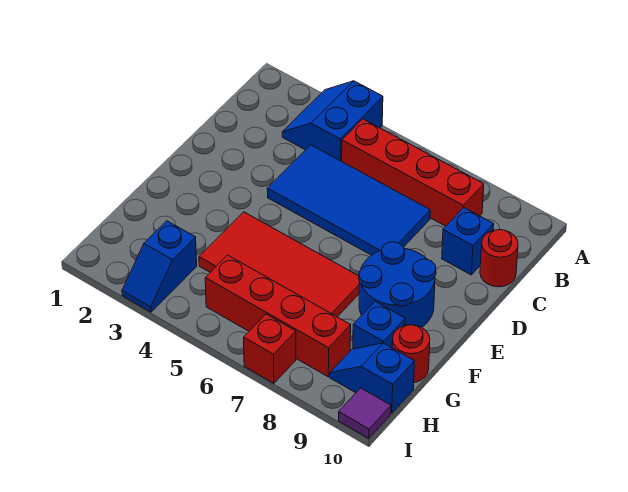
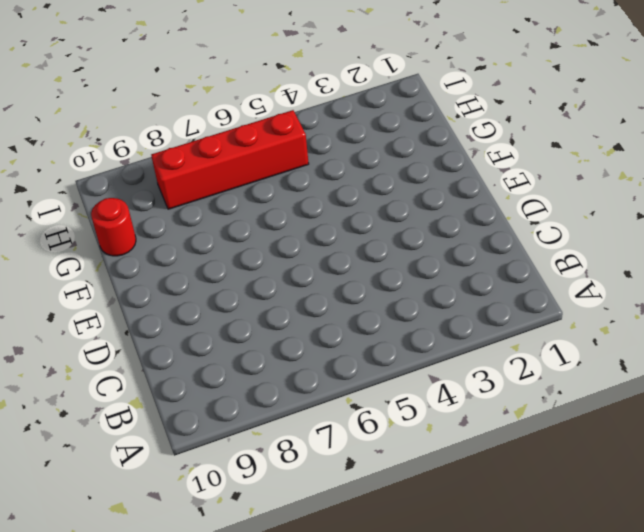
none -> blue slope A3:B4 level 1 top 4
none -> red brick B5:B8 level 1
none -> blue tile C4:D7 level 1

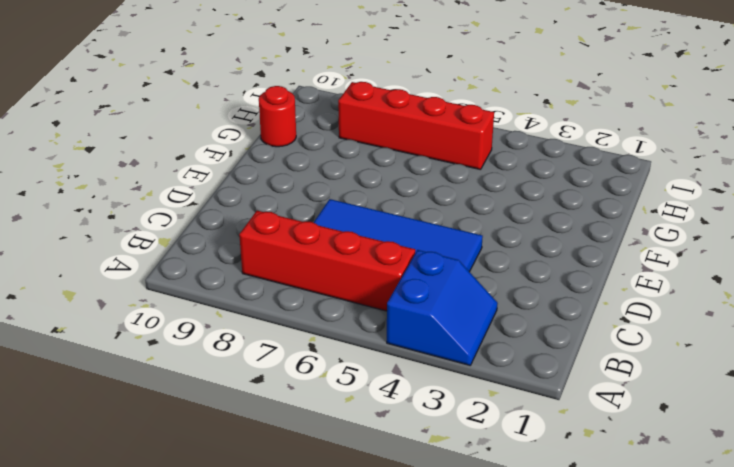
none -> blue brick C9 level 1
none -> red round brick C10 level 1
none -> blue round brick E8:F9 level 1

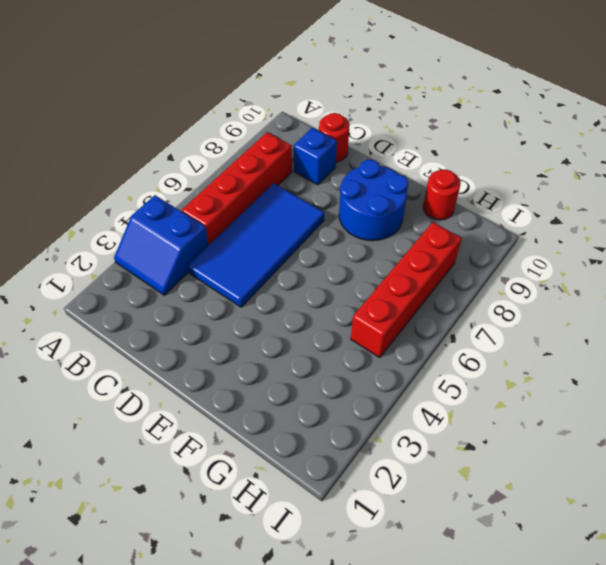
none -> red tile F4:G7 level 1
none -> blue brick G9 level 1
none -> blue slope H3:I3 level 1 top H

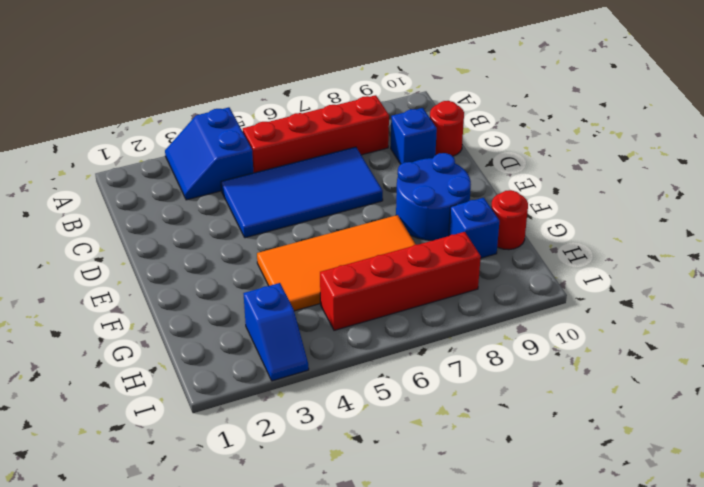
orange tile F4:G7 level 1 -> red tile F4:G7 level 1
none -> blue slope H9:H10 level 1 top 10
none -> red brick I7 level 1
none -> purple tile I10 level 1

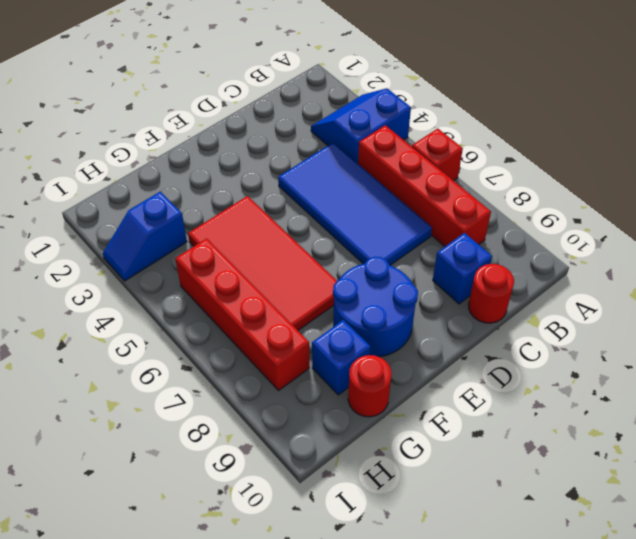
red brick A6 level 1 -> red brick I7 level 1
none -> blue slope H9:H10 level 1 top 10
none -> purple tile I10 level 1

